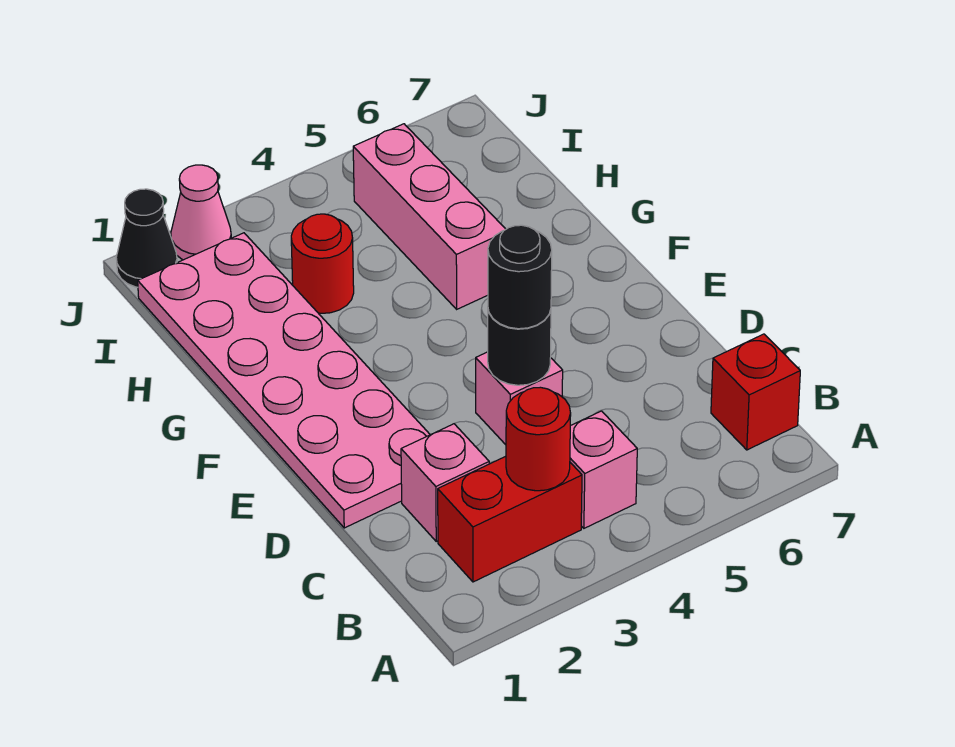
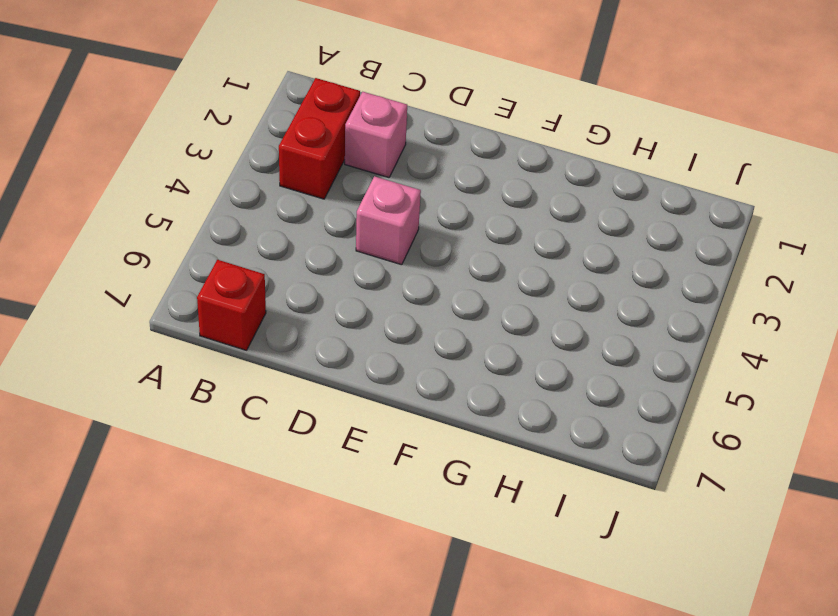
none -> pink brick B4 level 1
none -> pink plate D1:I2 level 1
none -> pink brick G5:I5 level 1

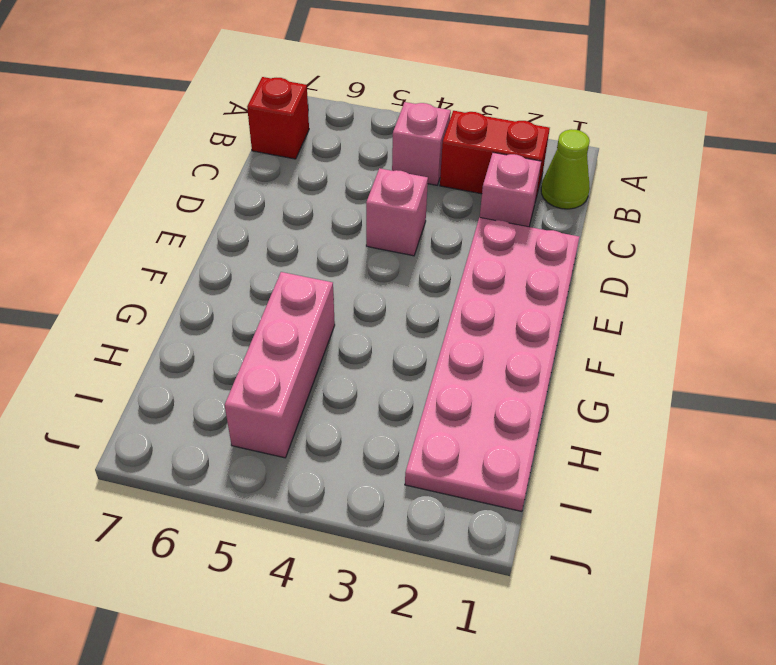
lime cone B1 level 1 -> none
none -> red round brick H3 level 1
none -> black cone J1 level 1
none -> pink cone J2 level 1

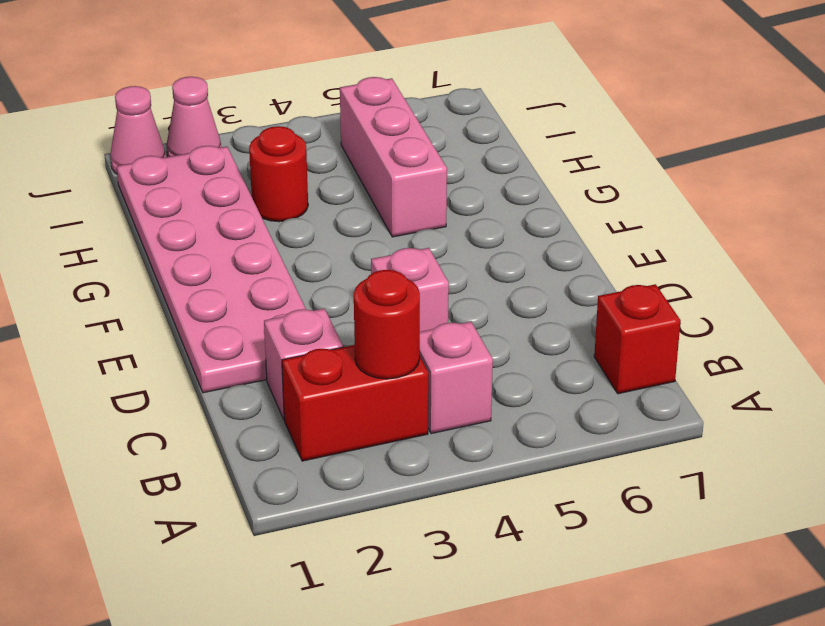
pink cone J1 level 1 -> black cone J1 level 1
none -> black round brick D4 level 2
none -> black round brick D4 level 3

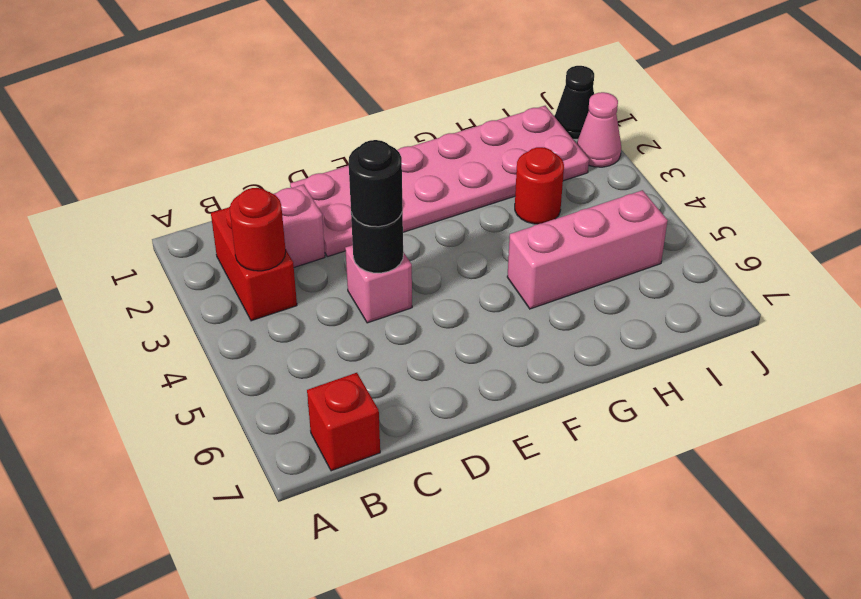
none -> pink brick B4 level 1

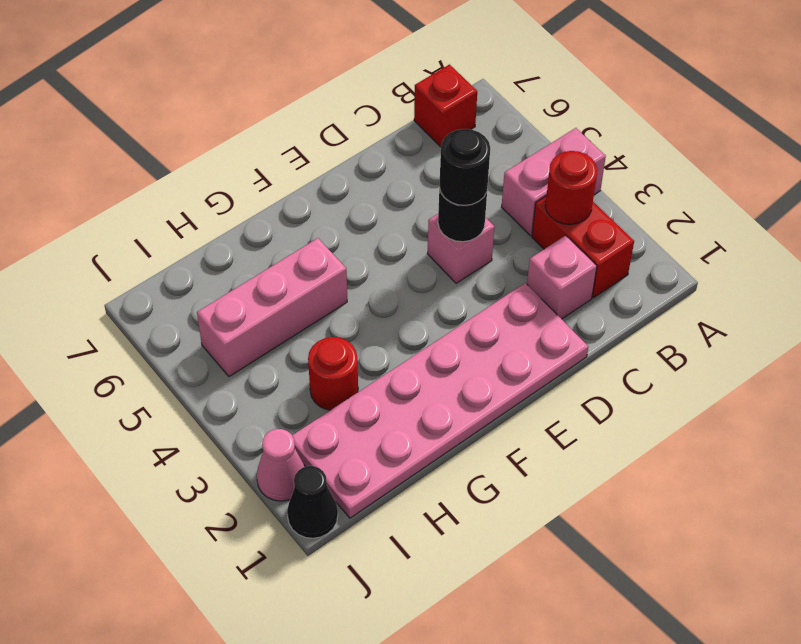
pink brick A4:B4 level 1 -> pink brick B4 level 1

